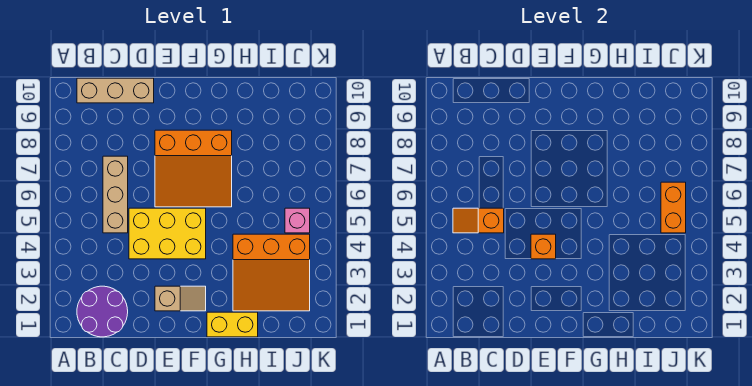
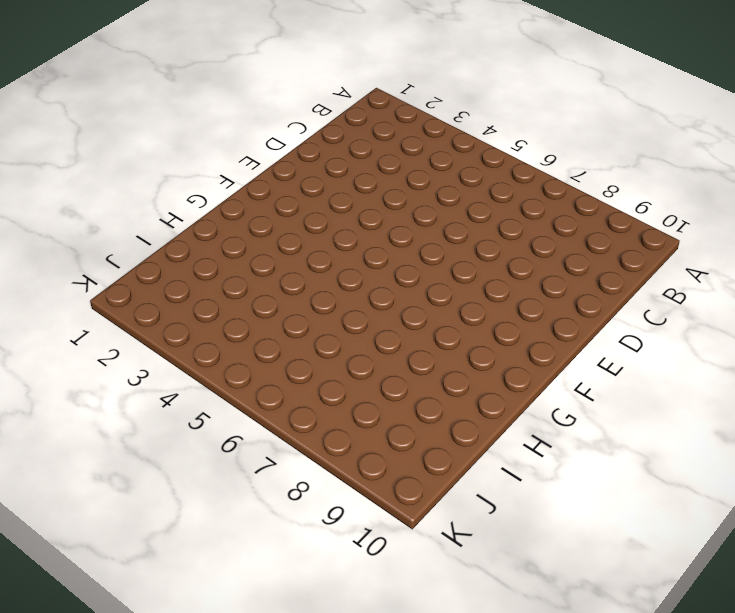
none -> purple round brick B1:C2 level 1
none -> tan brick B10:D10 level 1
none -> tan brick C5:C7 level 1

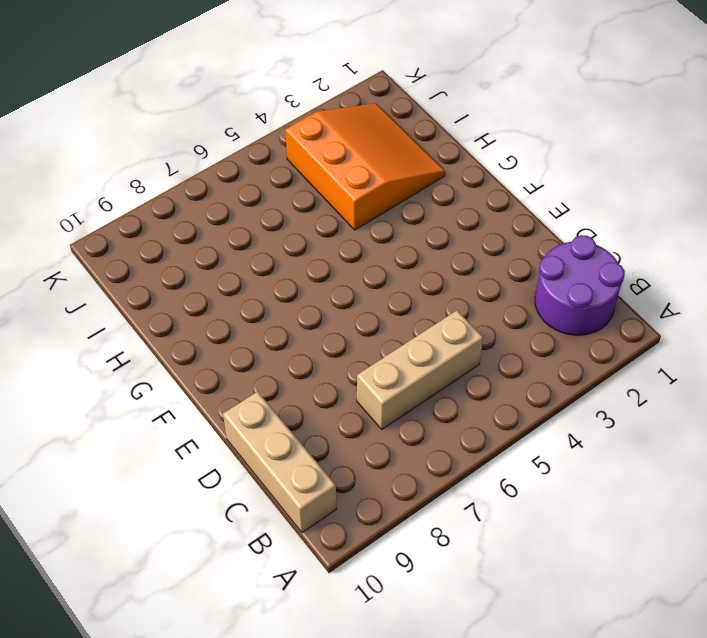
none -> yellow brick D4:F5 level 1
none -> tan slope E2:F2 level 1 top E
none -> orange slope E6:G8 level 1 top 8

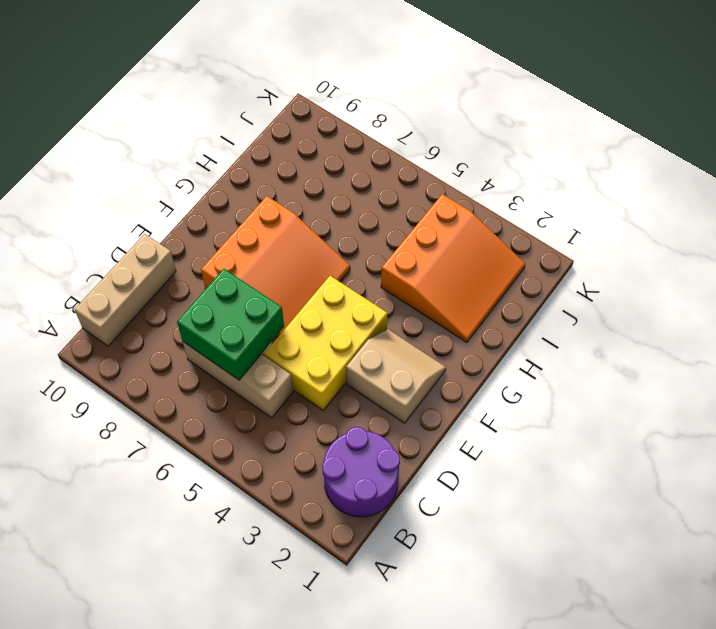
green brick C6:D7 level 2 -> none
tan slope E2:F3 level 1 top E -> tan slope E2:F2 level 1 top E
none -> yellow brick G1:H1 level 1
none -> pink brick J5 level 1
none -> orange slope B5:C5 level 2 top C

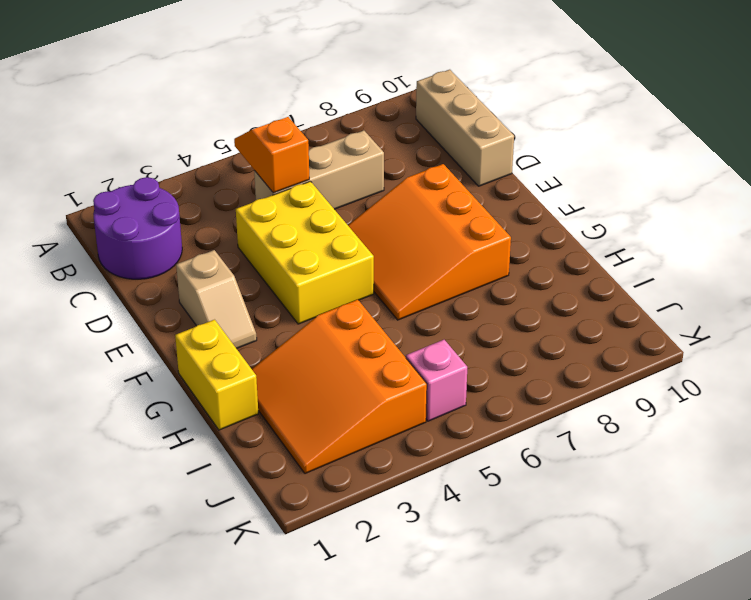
none -> orange brick E4 level 2
none -> orange brick J5:J6 level 2

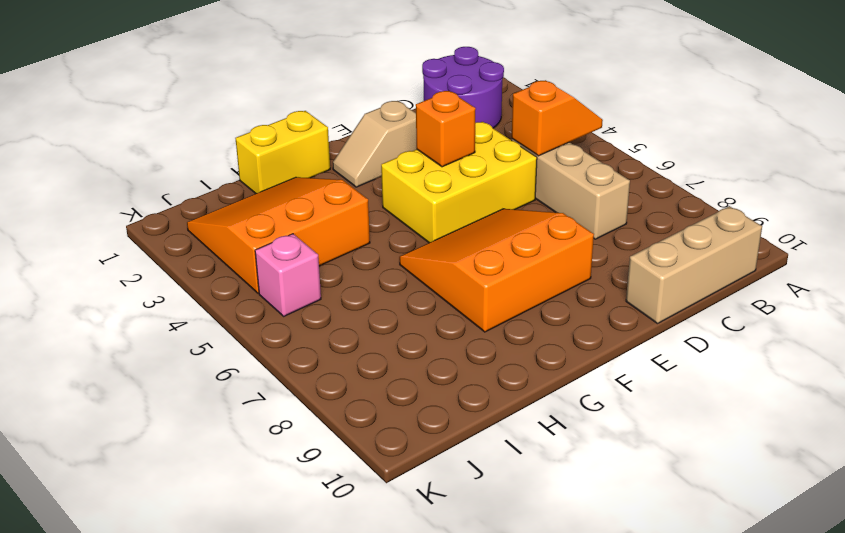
none -> orange brick J5:J6 level 2

